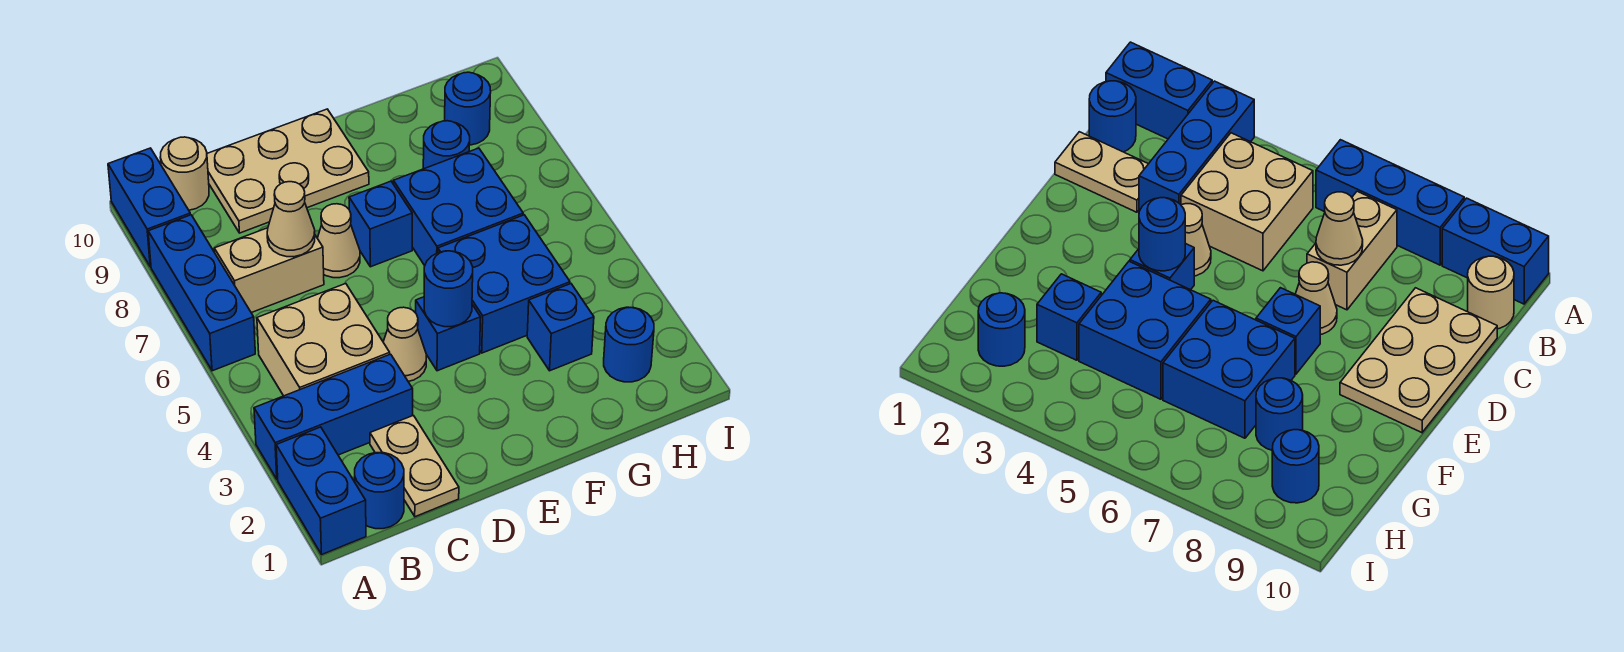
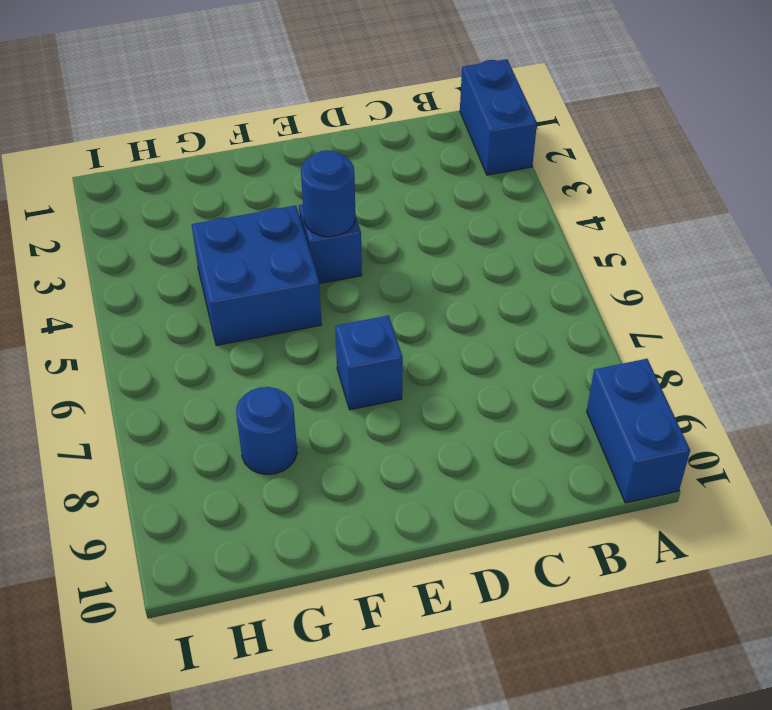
none -> blue brick A3:C3 level 1
none -> blue brick A6:A8 level 1
none -> blue round brick B1 level 1

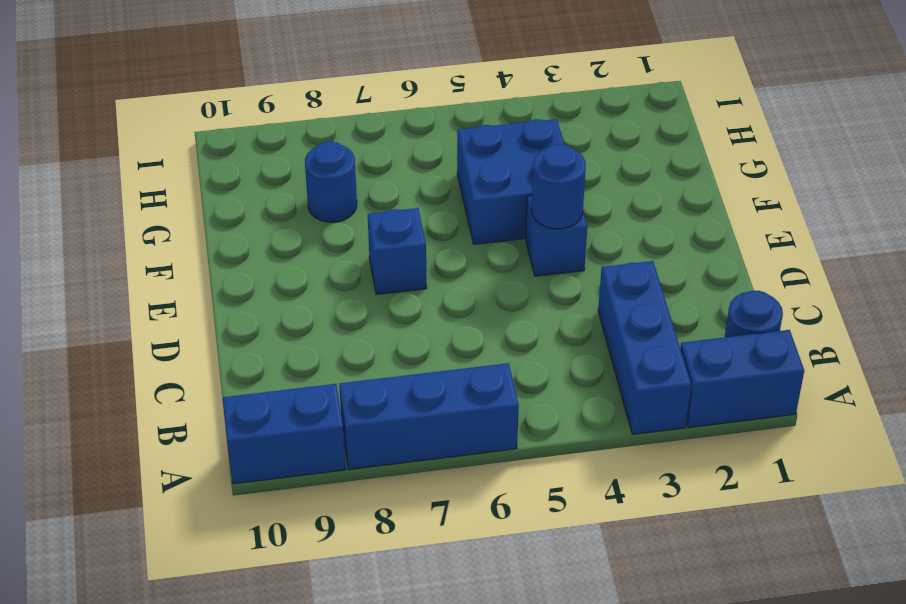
none -> tan brick B4:C5 level 1
none -> tan brick B7:C7 level 1
none -> tan round brick B10 level 1

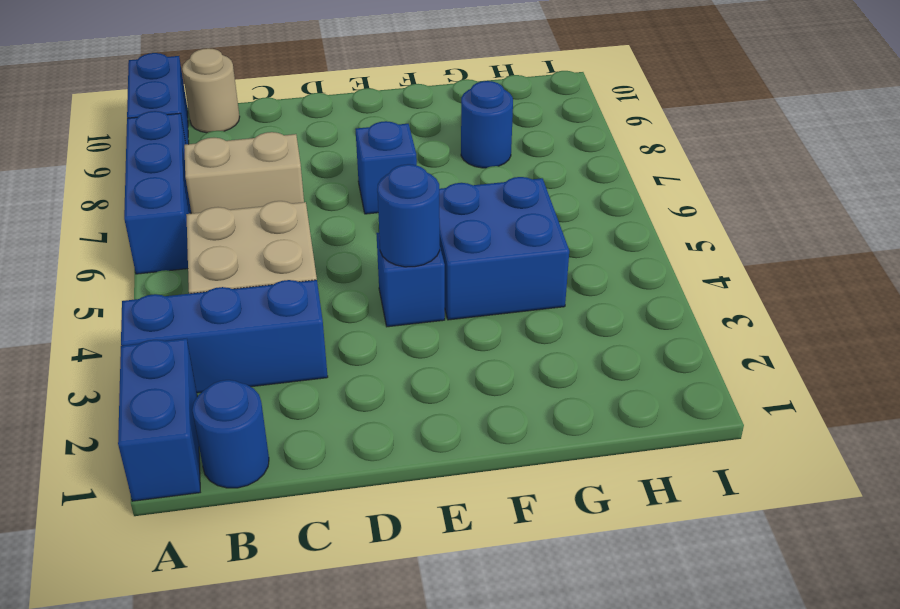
none -> tan plate C1:C2 level 1
none -> tan plate C9:E10 level 1
none -> tan cone D4 level 1

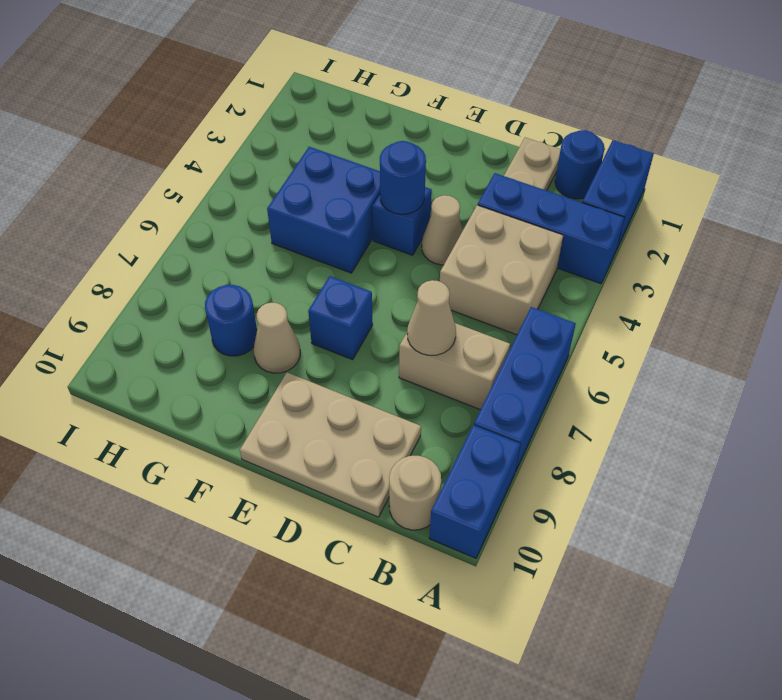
tan cone F8 level 1 -> tan cone D7 level 1
none -> blue brick F6:G7 level 1
none -> blue brick G3 level 1
none -> blue round brick H2 level 1

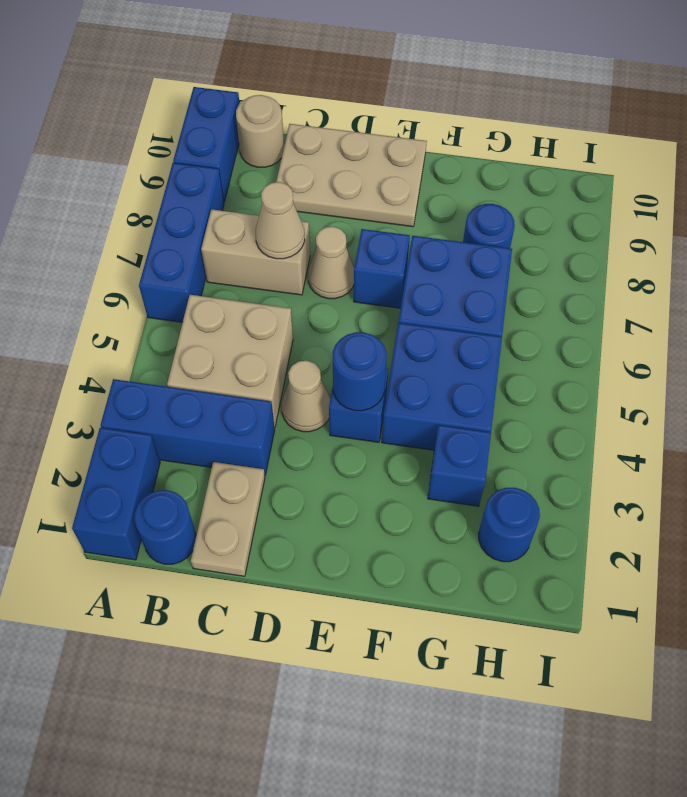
none -> blue round brick H9 level 1

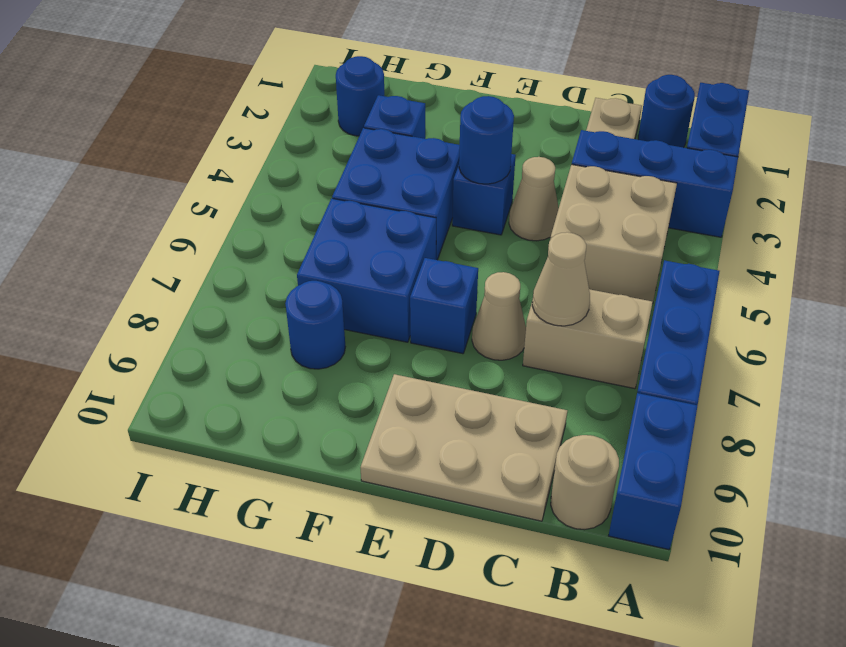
none -> blue round brick H9 level 1

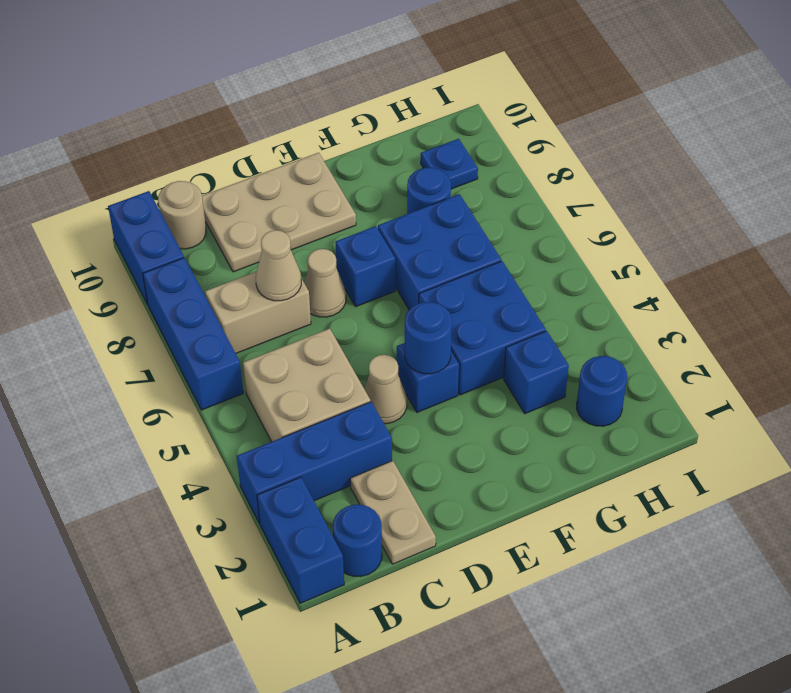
blue plate H9 level 1 -> blue round brick H9 level 1

